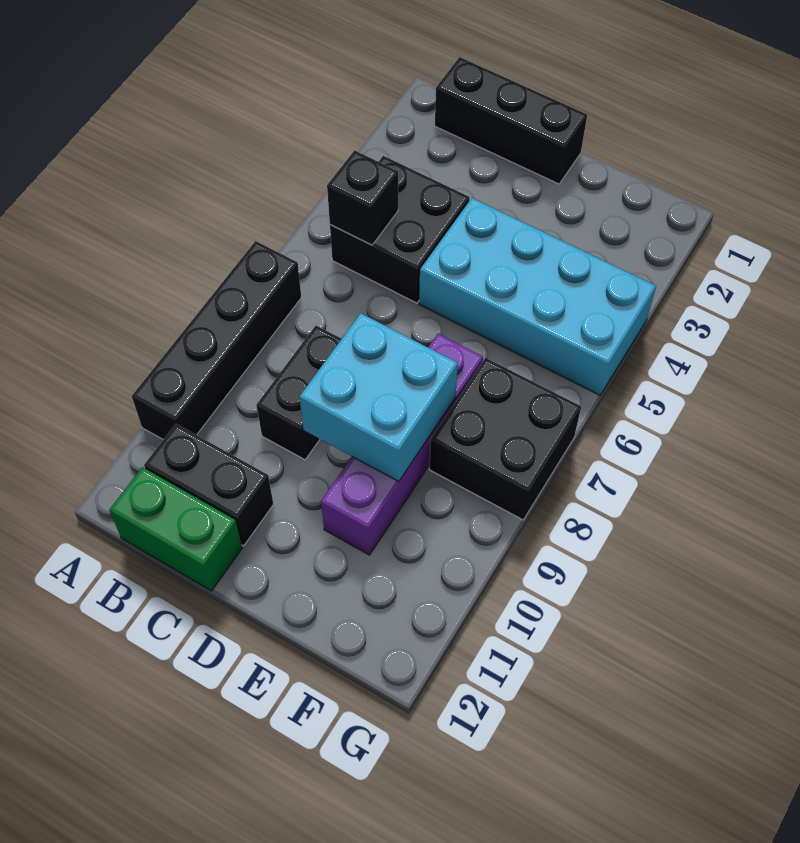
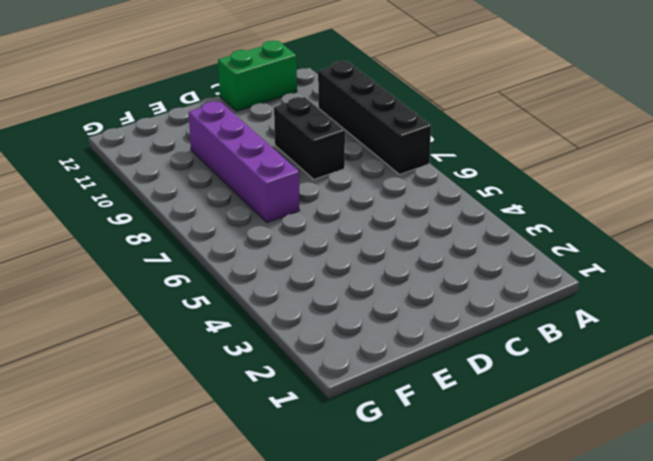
none -> black brick B1:D1 level 1
none -> black brick B4:C5 level 1

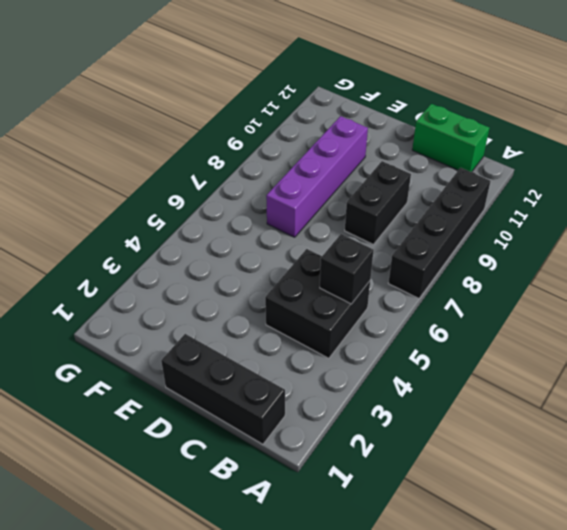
none -> black brick B11:C11 level 1
none -> cyan brick D4:G5 level 1

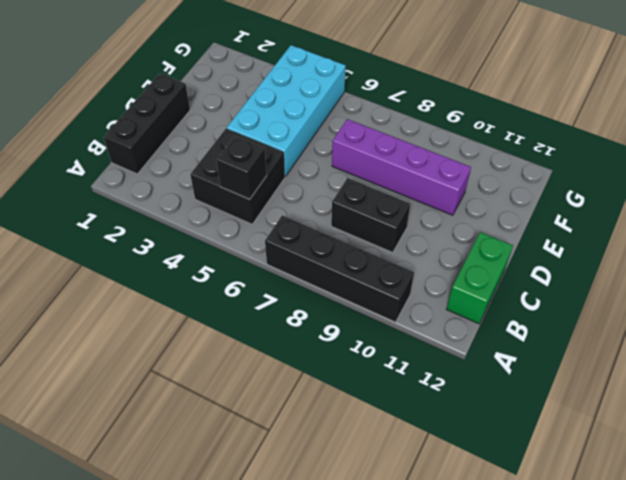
none -> black brick B11:C11 level 1
none -> black brick F7:G8 level 1

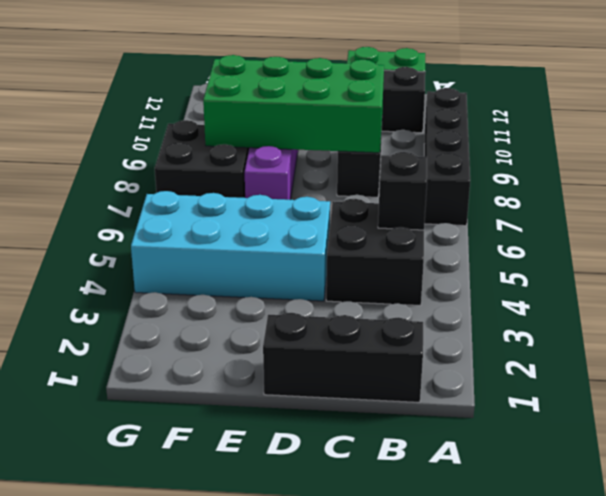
green brick C8:F9 level 2 -> cyan brick D8:E9 level 2

